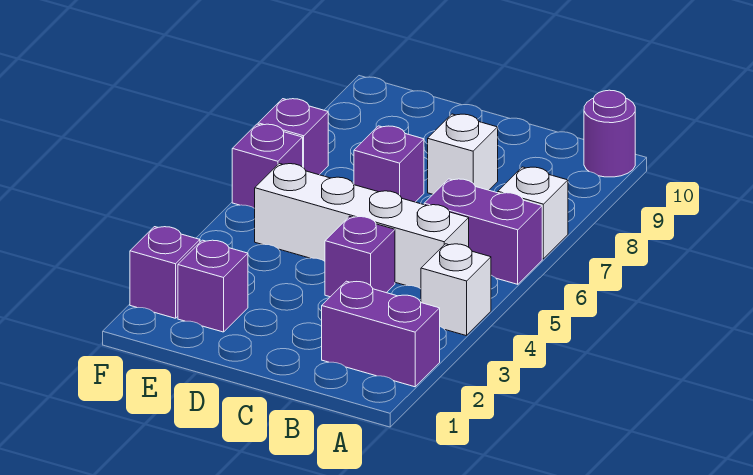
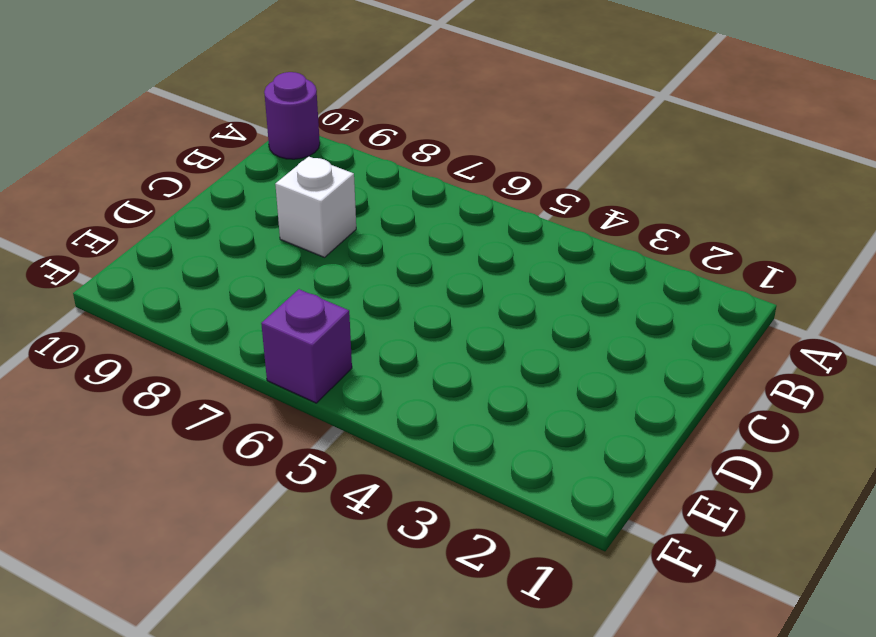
none -> purple brick A2:B2 level 1
none -> white brick A4 level 1
none -> purple brick A6:B6 level 1

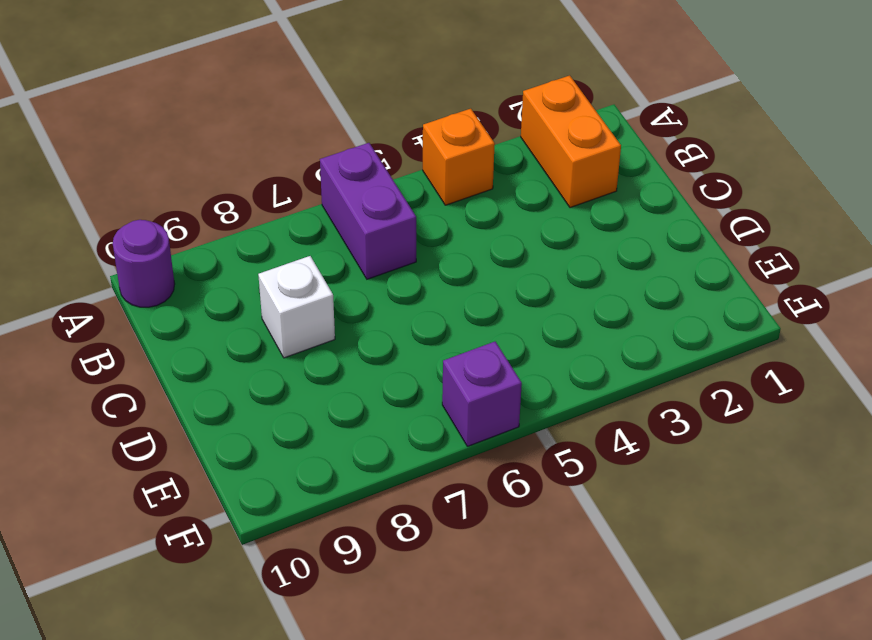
orange brick A2:B2 level 1 -> purple brick A2:B2 level 1
orange brick A4 level 1 -> white brick A4 level 1
none -> white brick A7 level 1
none -> white brick B5:E5 level 1
none -> purple brick C4 level 1

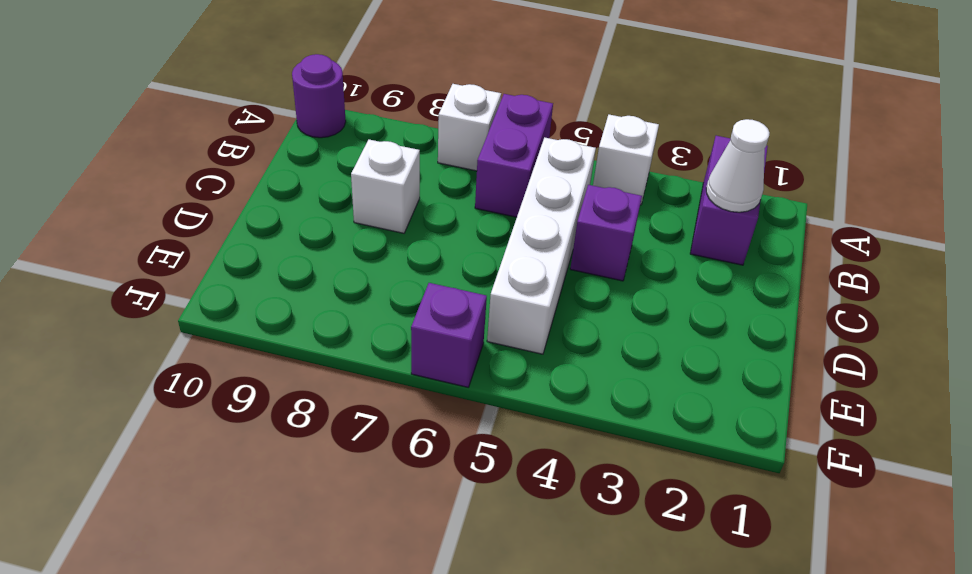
white cone B2 level 2 -> none
none -> purple brick D7 level 1
none -> purple brick E2 level 1
none -> purple brick F2 level 1

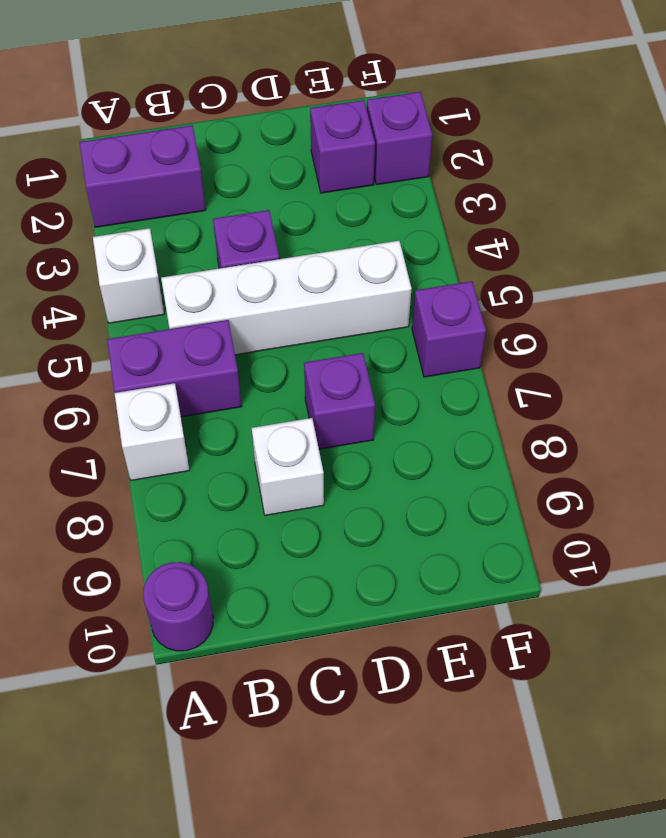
none -> purple brick F7 level 1

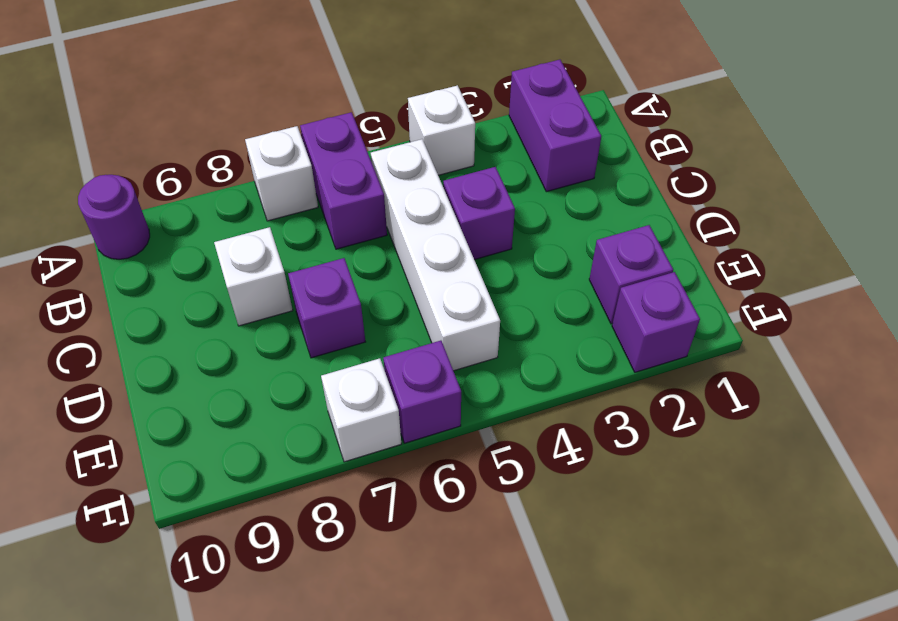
white brick F7 level 1 -> purple brick F7 level 1

